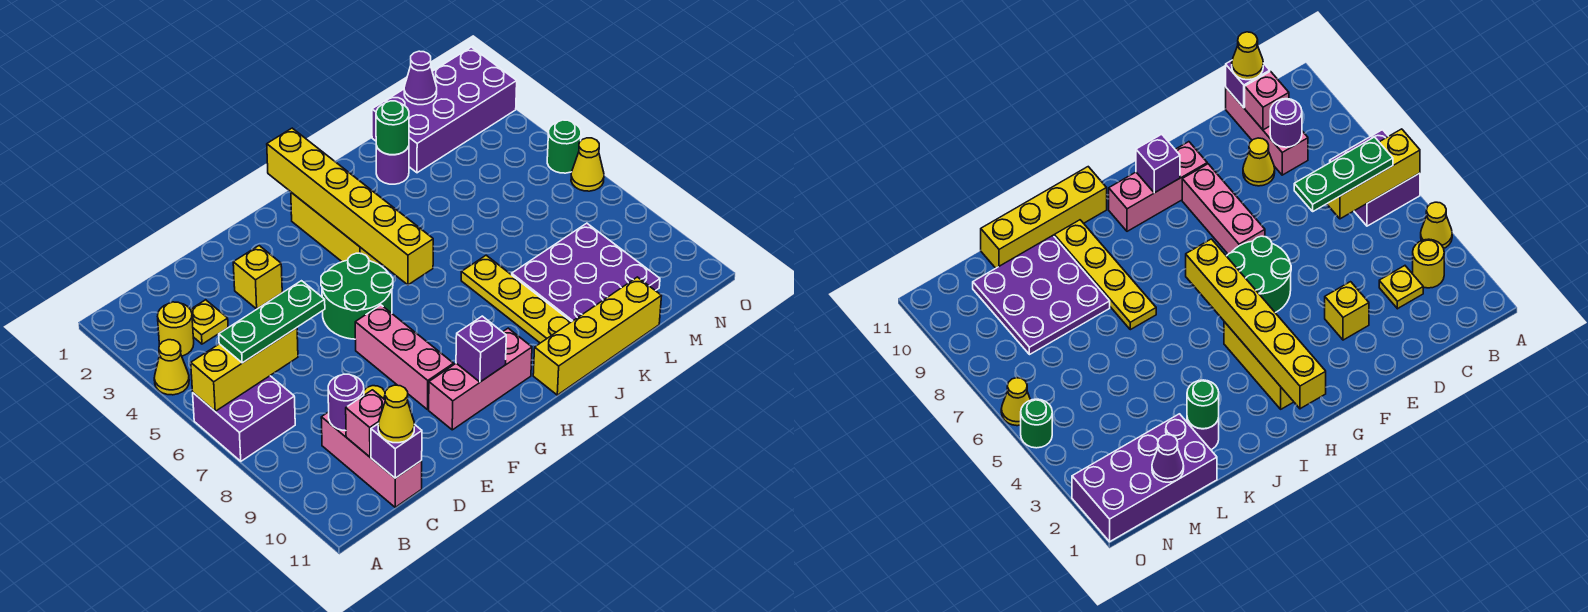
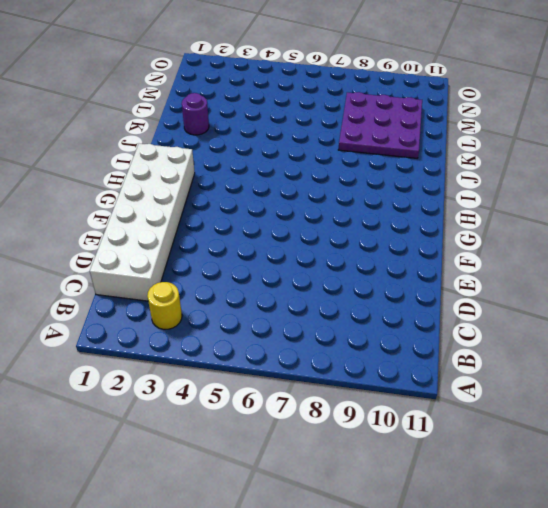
white brick C1:H2 level 1 -> yellow brick H2:H4 level 1
none -> yellow cone A4 level 1
none -> purple brick A6:B7 level 1
none -> yellow plate C3 level 1

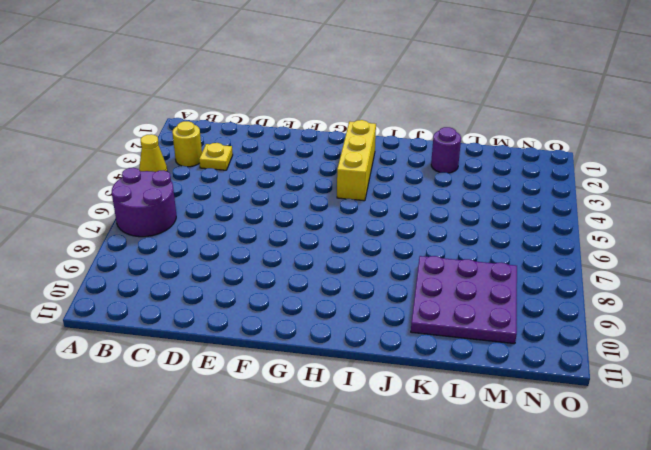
purple round brick A6:B7 level 1 -> purple brick A6:B7 level 1
none -> pink brick C9:C11 level 1
none -> yellow cone D9 level 1
none -> yellow brick E3 level 1

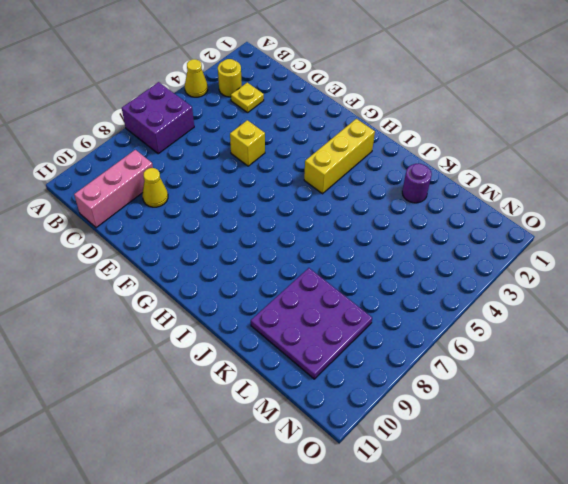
yellow brick E5 level 1 -> yellow brick E3 level 1
none -> green round brick F5:G6 level 1
none -> pink brick F7:F9 level 1
none -> pink brick F10:H10 level 1

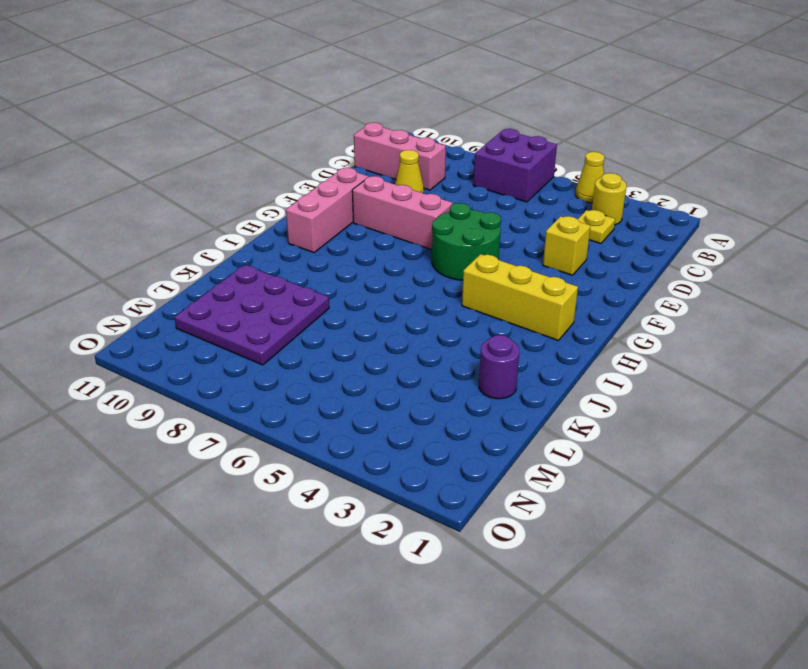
none -> yellow brick I11:L11 level 1
none -> yellow plate J7:J10 level 1
none -> purple brick L1:O2 level 1

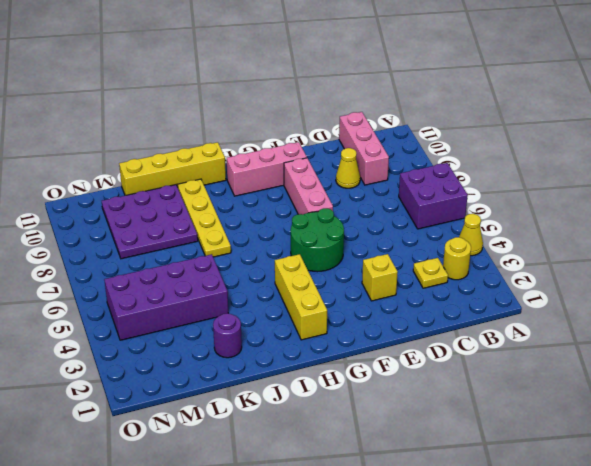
purple brick K4:N5 level 1 -> purple brick L1:O2 level 1
none -> green round brick O5 level 1
none -> yellow cone O6 level 1
none -> yellow brick A6:C6 level 2

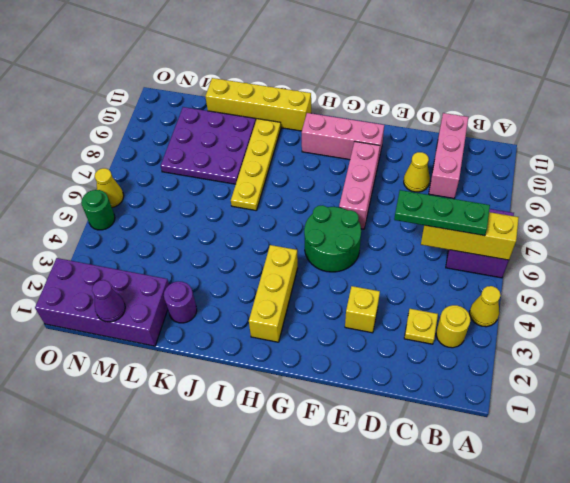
none -> purple round brick C9 level 2
none -> pink brick C10 level 2
none -> purple brick C11 level 2

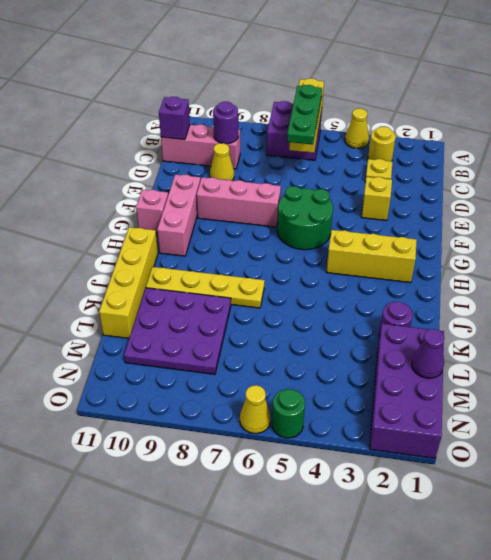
pink brick G11 level 1 -> pink brick C10 level 2
none -> purple brick G10 level 2
none -> yellow brick H1:H6 level 2
none -> green round brick K2 level 2

